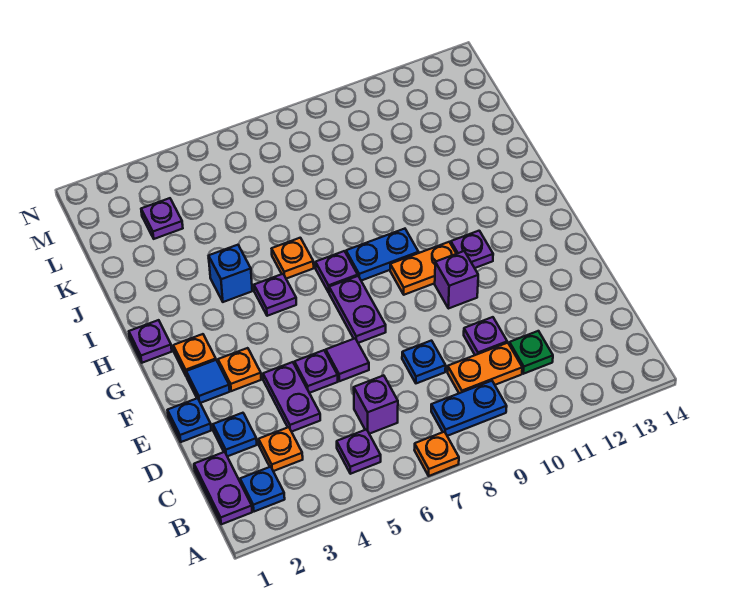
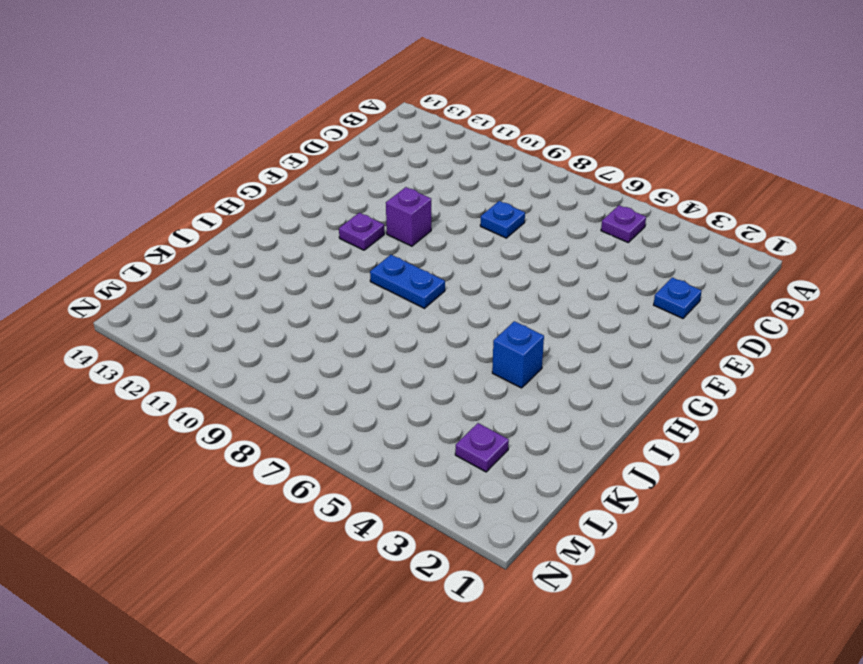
none -> orange plate A7 level 1
none -> purple plate B1:C1 level 1
none -> blue plate B2 level 1
none -> blue plate B8:B9 level 1

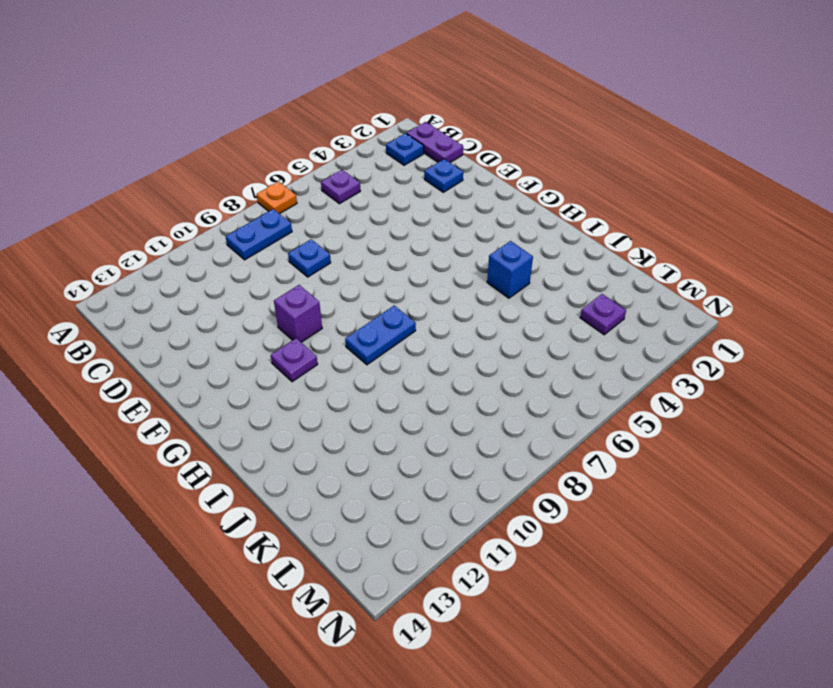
none -> orange plate C3 level 1
none -> purple brick C6 level 1
none -> orange plate C9:C10 level 1
none -> green plate C11 level 1

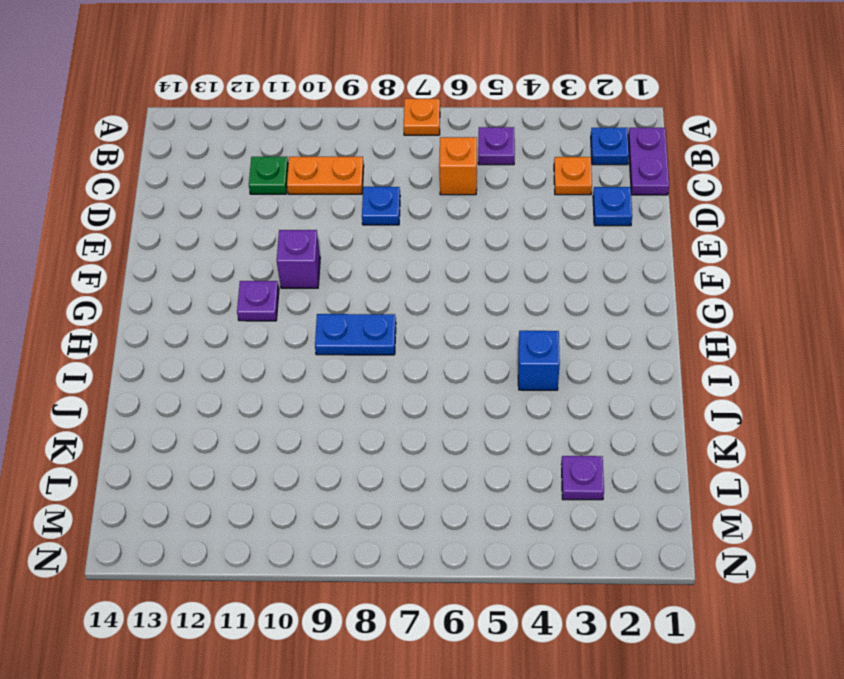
orange brick C6 level 1 -> purple brick C6 level 1
none -> blue plate B8:B9 level 1
none -> purple plate D4:E4 level 1
none -> purple plate D10 level 1
none -> blue plate E1 level 1

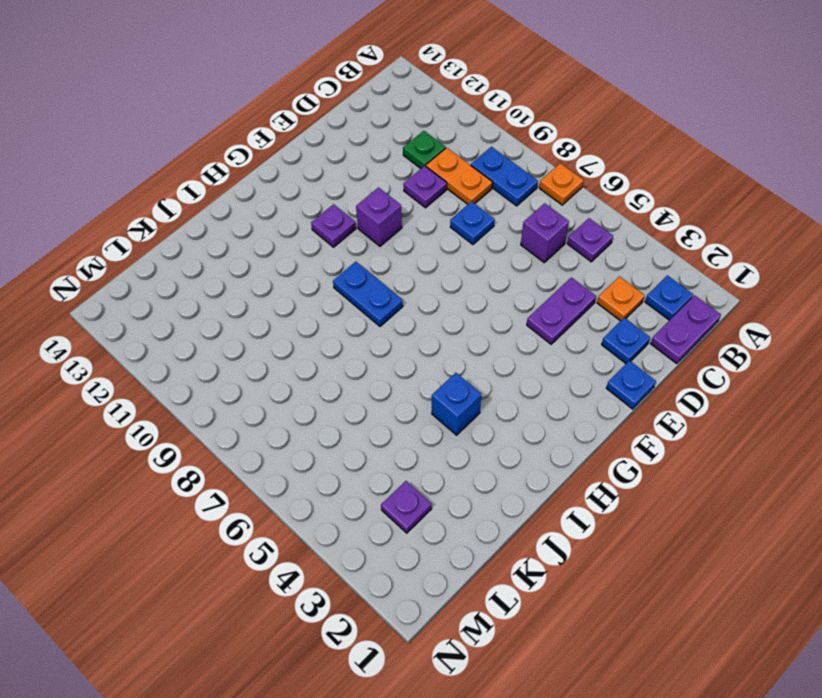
none -> purple plate E5 level 1
none -> purple tile E6 level 1
none -> blue tile F2 level 1
none -> orange plate F3 level 1

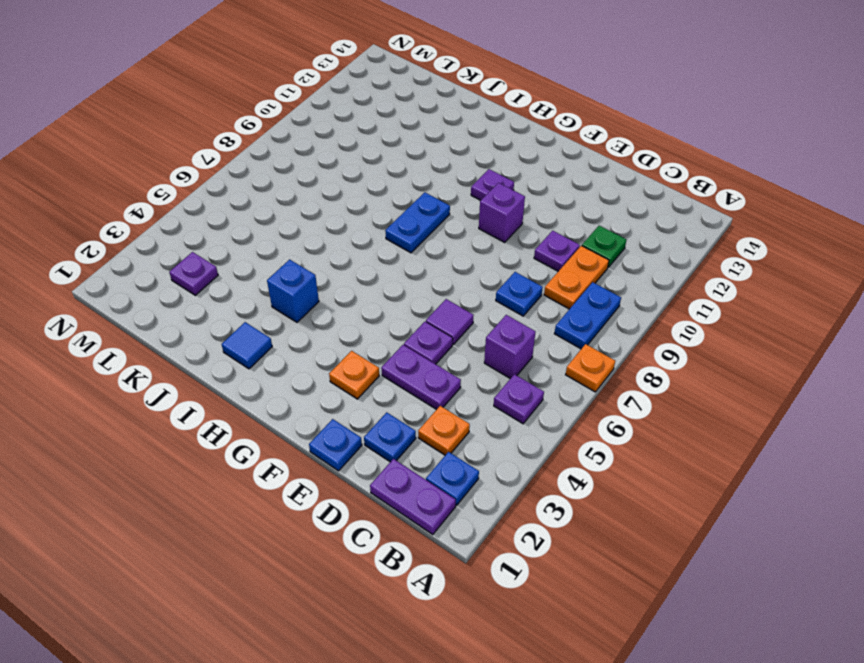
blue tile I2 level 1 -> blue tile F2 level 1
none -> purple plate F7:G7 level 1
none -> orange plate G2 level 1
none -> orange plate G9:G10 level 1
none -> purple plate H1 level 1

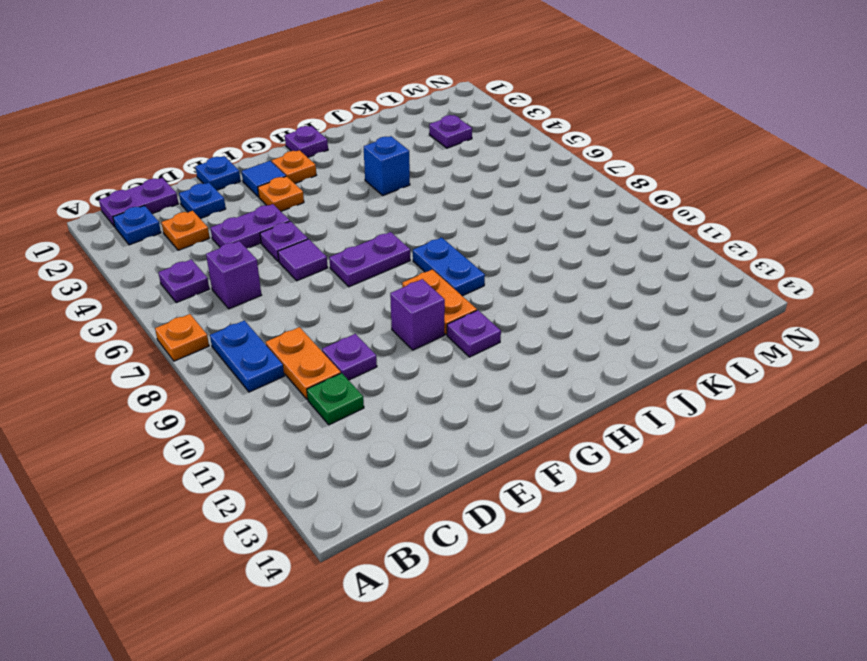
none -> blue plate D8 level 1
none -> purple plate H5 level 1
none -> purple plate H7 level 1
none -> orange plate I6 level 1

